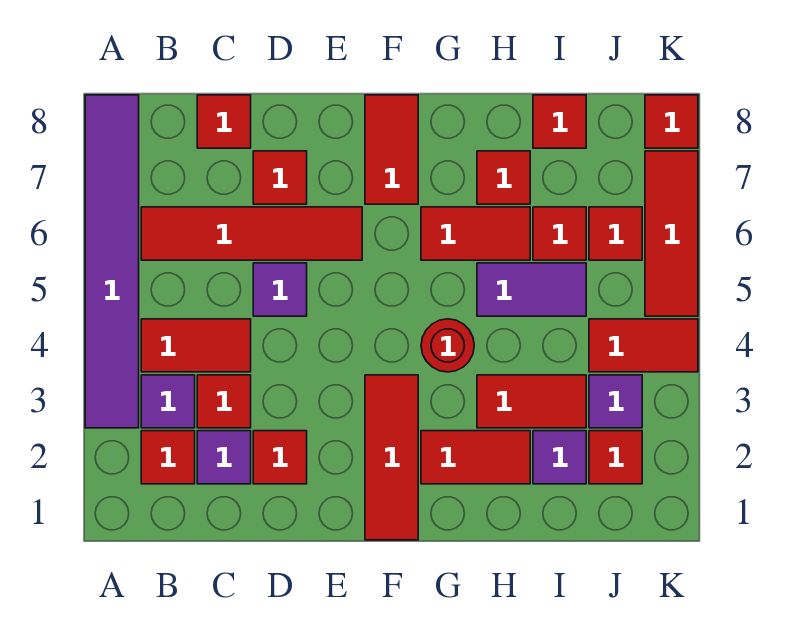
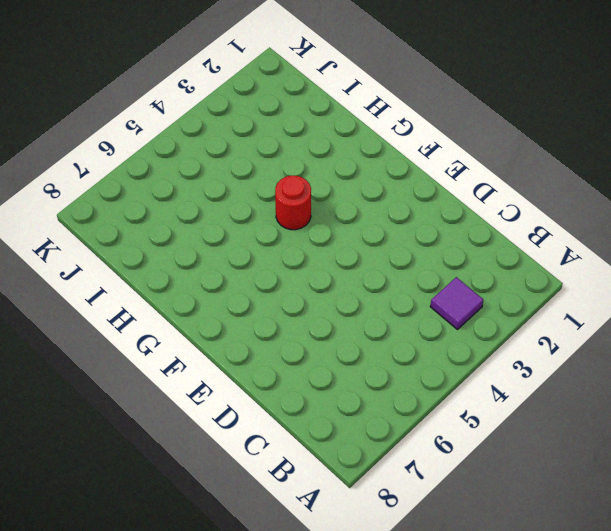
none -> purple tile A3:A8 level 1
none -> red tile B2 level 1
none -> red tile B4:C4 level 1

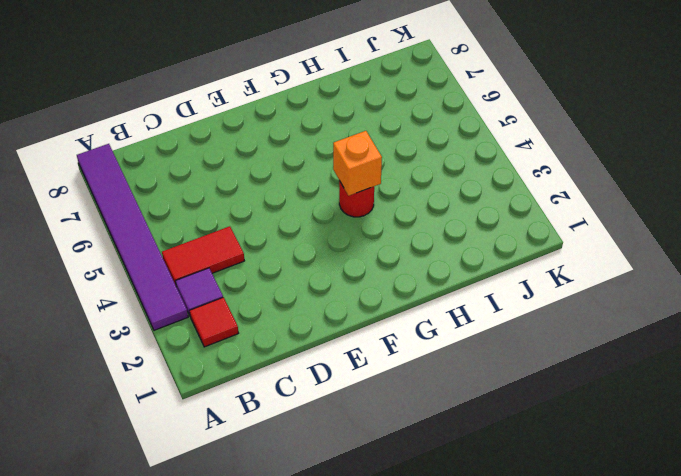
orange brick G4 level 2 -> none
none -> red tile B6:E6 level 1
none -> purple tile C2 level 1
none -> red tile C3 level 1

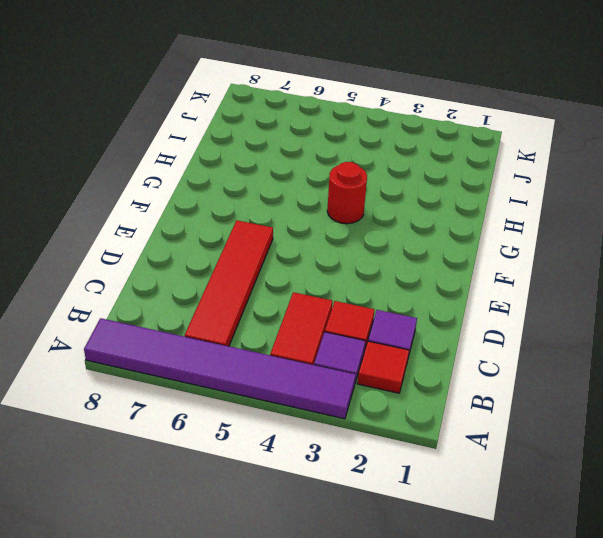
none -> red tile C8 level 1
none -> red tile D2 level 1
none -> purple tile D5 level 1

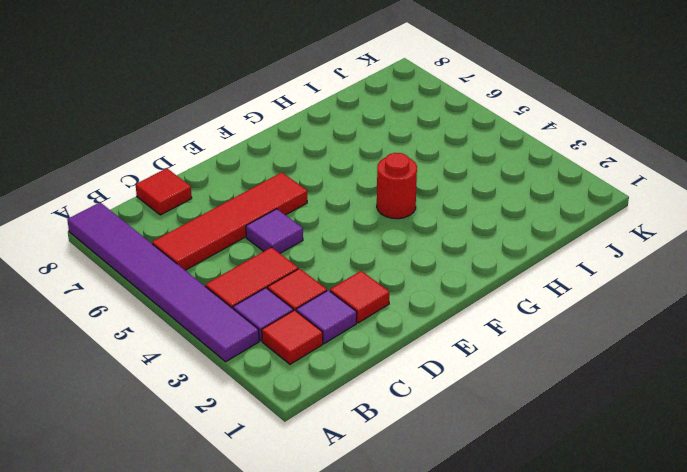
none -> red tile D7 level 1
none -> red tile F1:F3 level 1
none -> red tile F7:F8 level 1

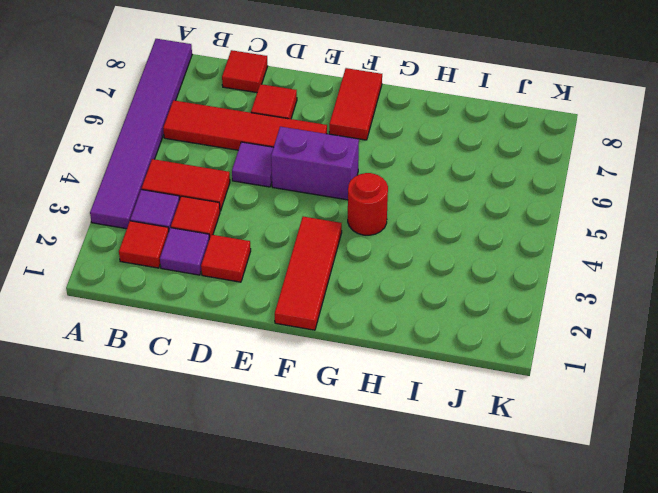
purple brick E5:F5 level 1 -> none
none -> red tile G2:H2 level 1
none -> red tile G6:H6 level 1
none -> red tile H3:I3 level 1

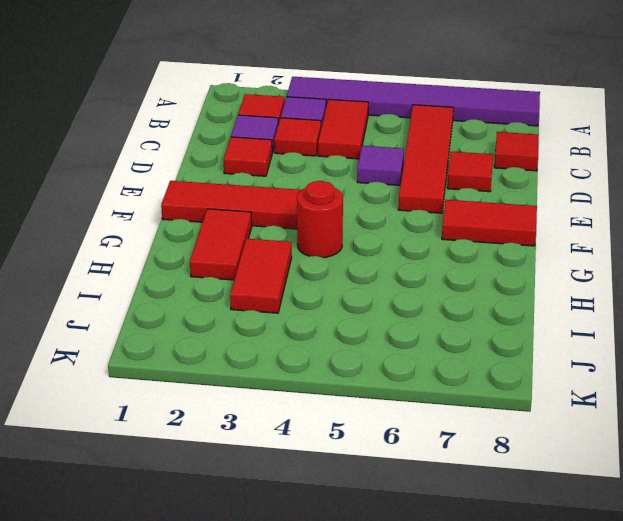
none -> red tile G6:H6 level 1
none -> purple tile H5:I5 level 1
none -> red tile H7 level 1

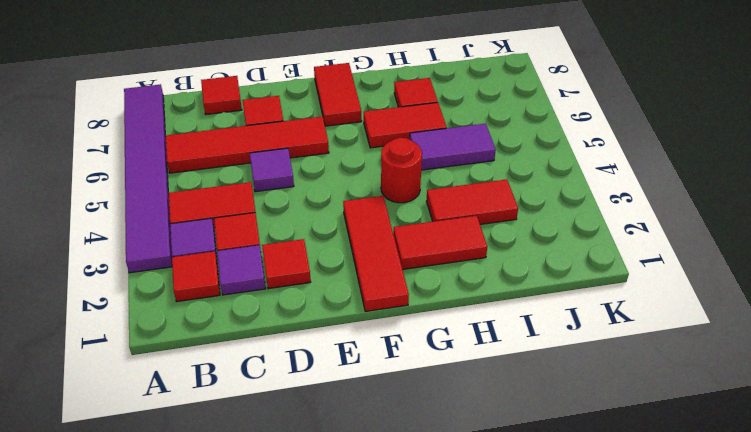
none -> purple tile I2 level 1
none -> red tile I6 level 1
none -> red tile I8 level 1

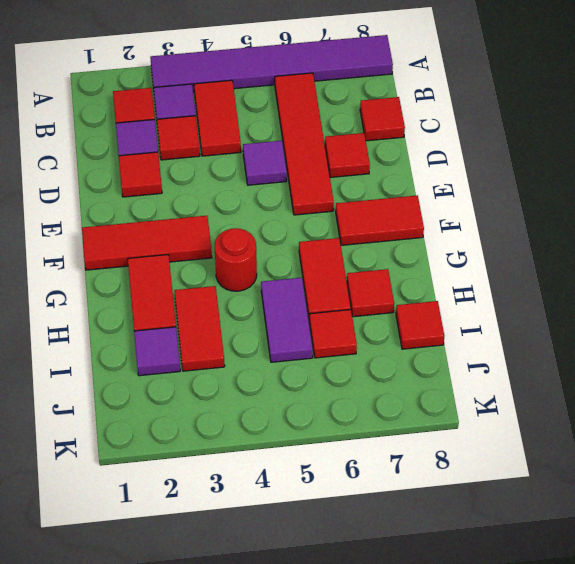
none -> red tile J2 level 1
none -> purple tile J3 level 1
none -> red tile J4:K4 level 1

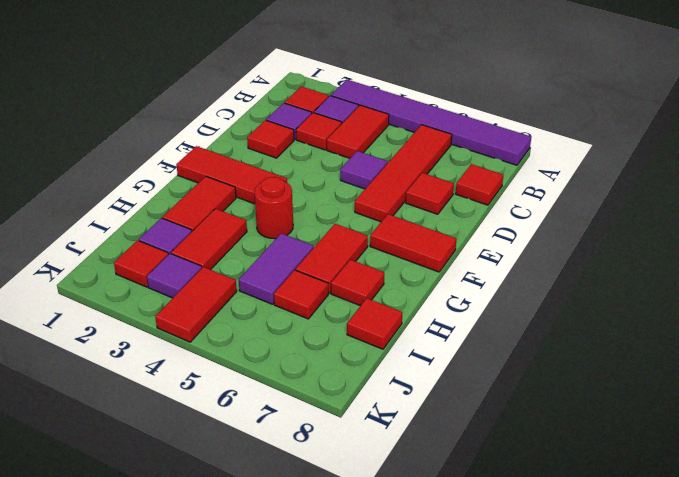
none -> red tile J6 level 1
none -> red tile K5:K7 level 1
none -> red tile K8 level 1

